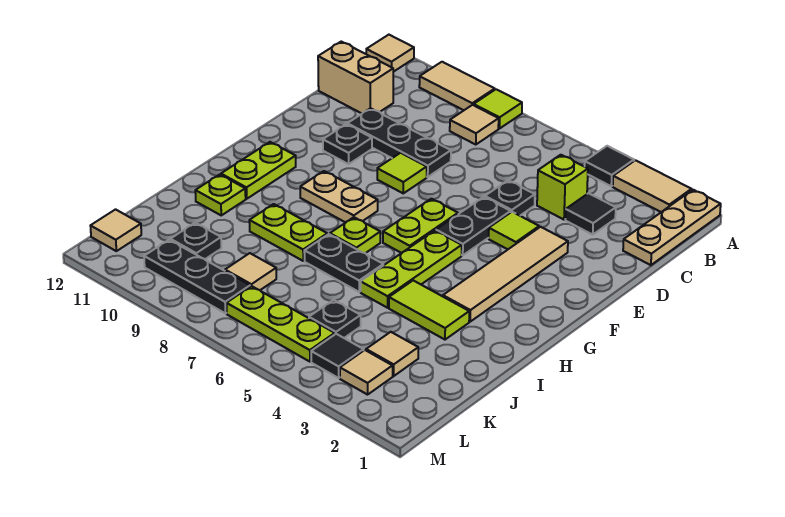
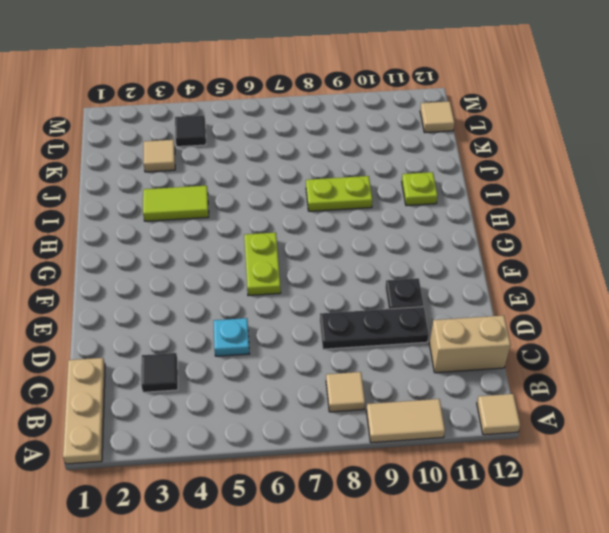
cyan plate D5 level 1 -> black plate D5 level 1
none -> tan tile A2:A3 level 1
none -> black tile A4 level 1
none -> lime tile A8 level 1
none -> lime brick C4 level 1

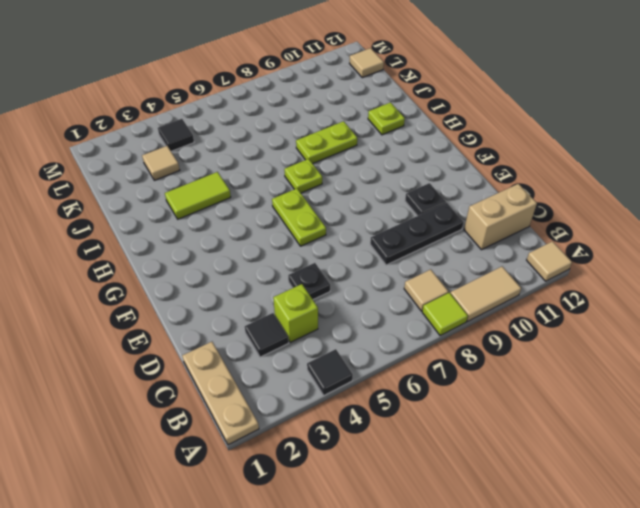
none -> tan tile A2:A3 level 1
none -> tan tile E3:H3 level 1
none -> lime tile E4 level 1
none -> black plate E5:F5 level 1

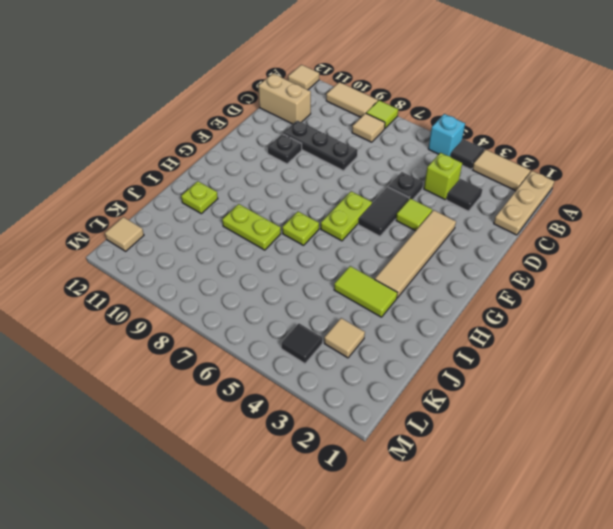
cyan brick A5 level 1 -> none
black tile E5:F5 level 1 -> black plate E5:F5 level 1
none -> lime tile E8 level 1
none -> lime plate G5:I5 level 1
none -> tan plate G8:G9 level 1
none -> lime plate G11:H11 level 1

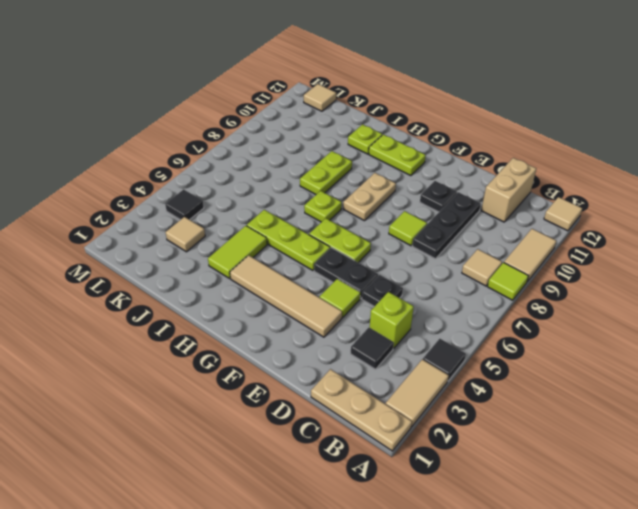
none -> black plate I6:I7 level 1
none -> black plate K5 level 1
none -> tan tile K8 level 1
none -> black plate K10 level 1

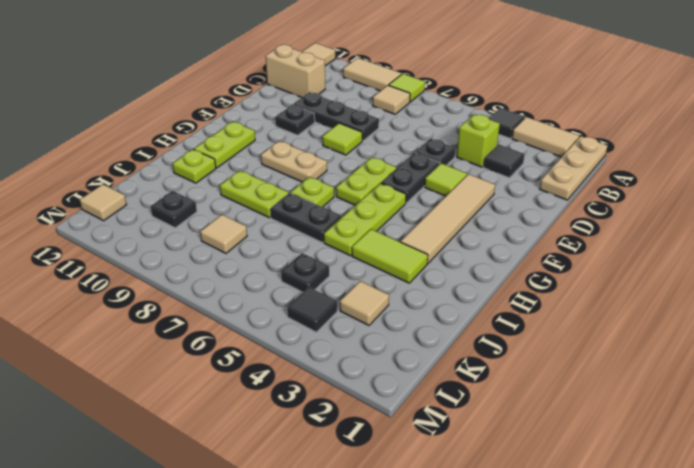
none -> tan tile L3 level 1
none -> lime plate L5:L7 level 1
none -> black plate L8:L10 level 1

